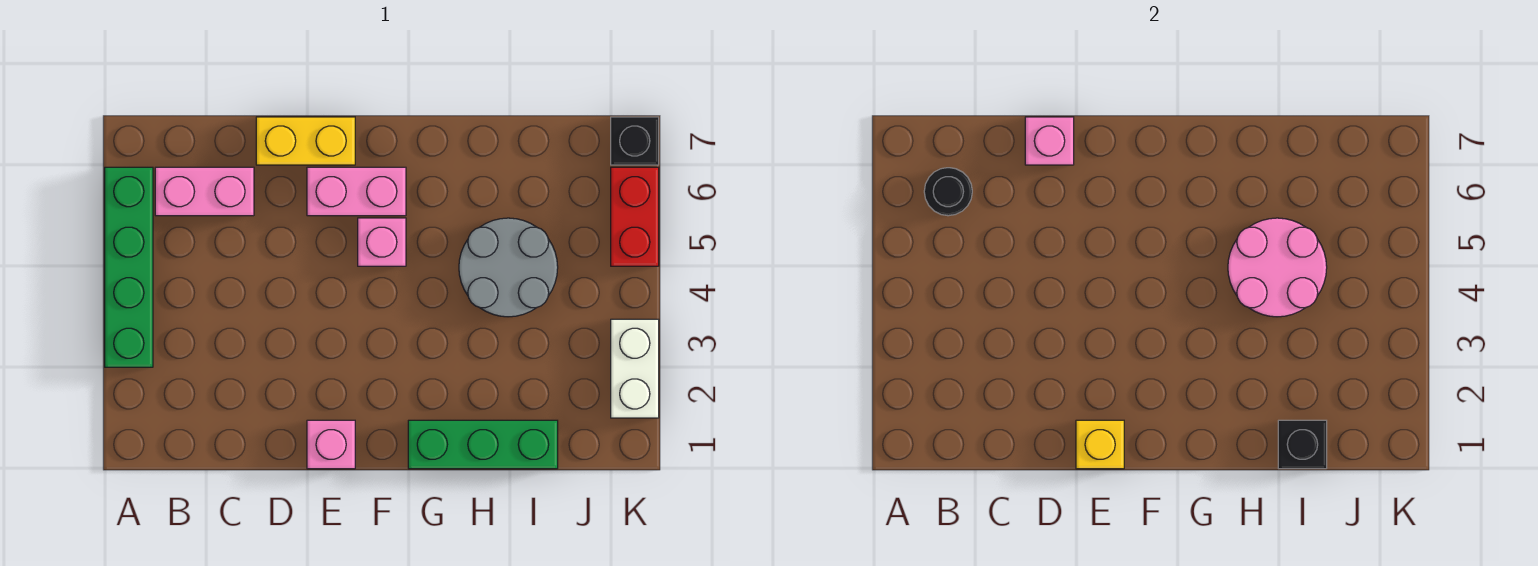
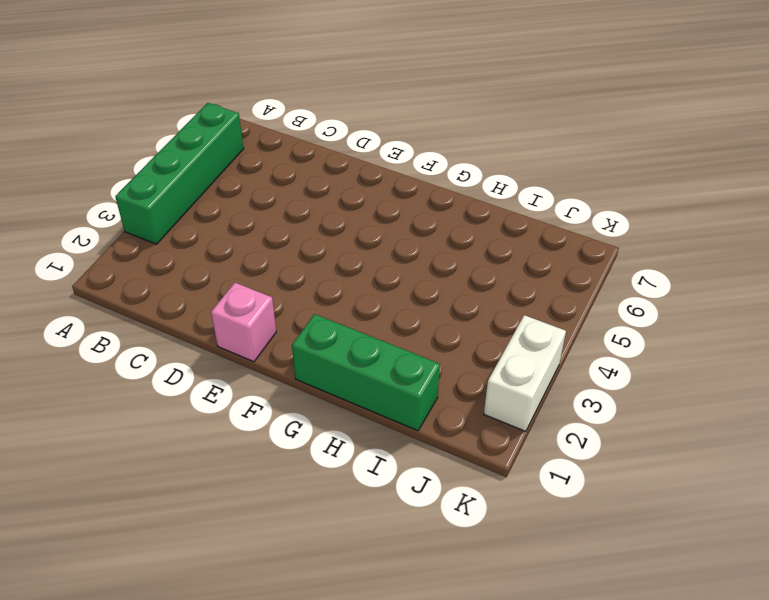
none -> pink brick B6:C6 level 1
none -> yellow brick D7:E7 level 1
none -> pink brick E6:F6 level 1

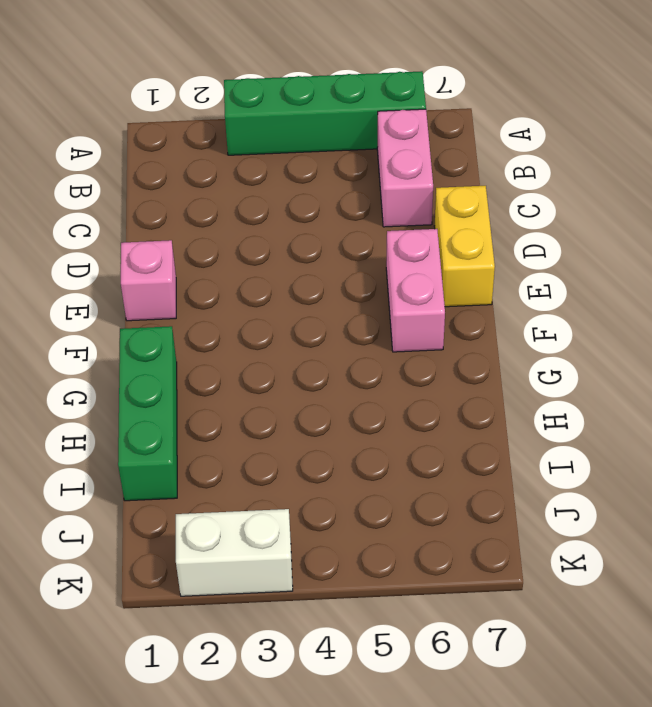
none -> pink brick F5 level 1
none -> grey round brick H4:I5 level 1
none -> red brick K5:K6 level 1

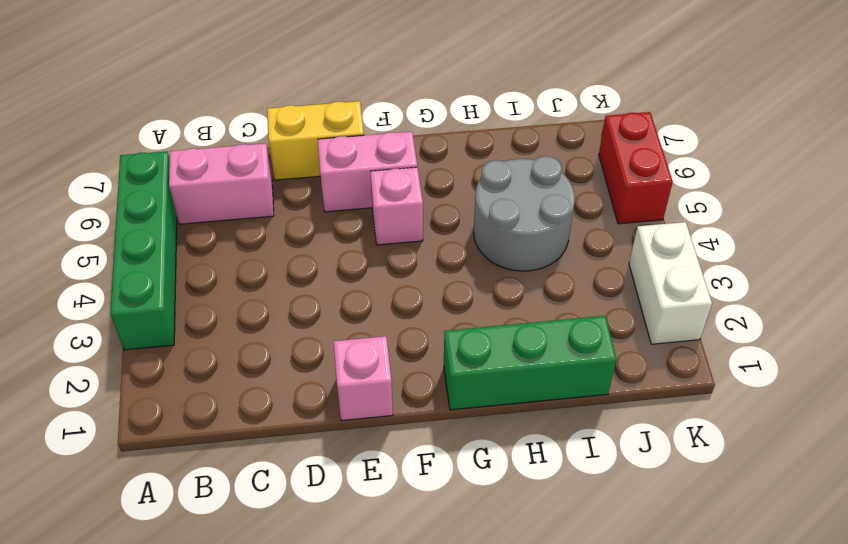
none -> black brick K7 level 1
none -> black round brick B6 level 2
none -> pink brick D7 level 2

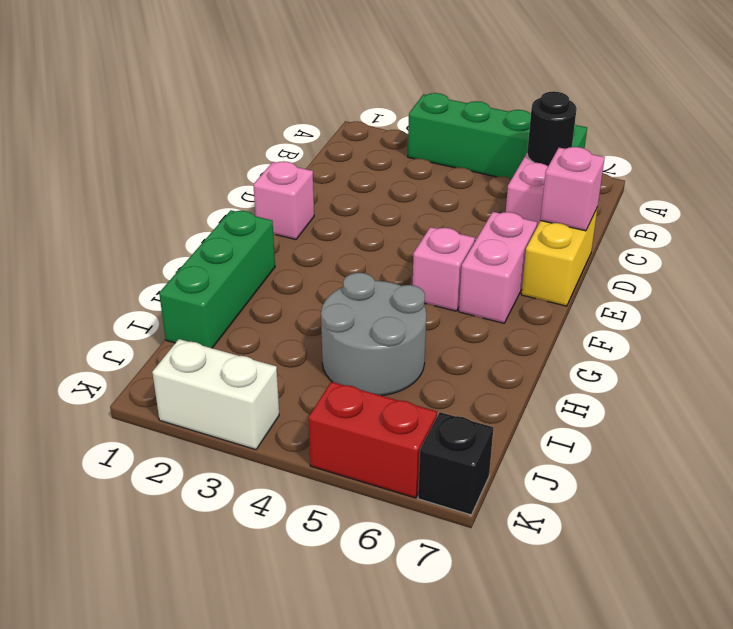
none -> yellow brick E1 level 2
none -> pink round brick H4:I5 level 2
none -> black brick I1 level 2

